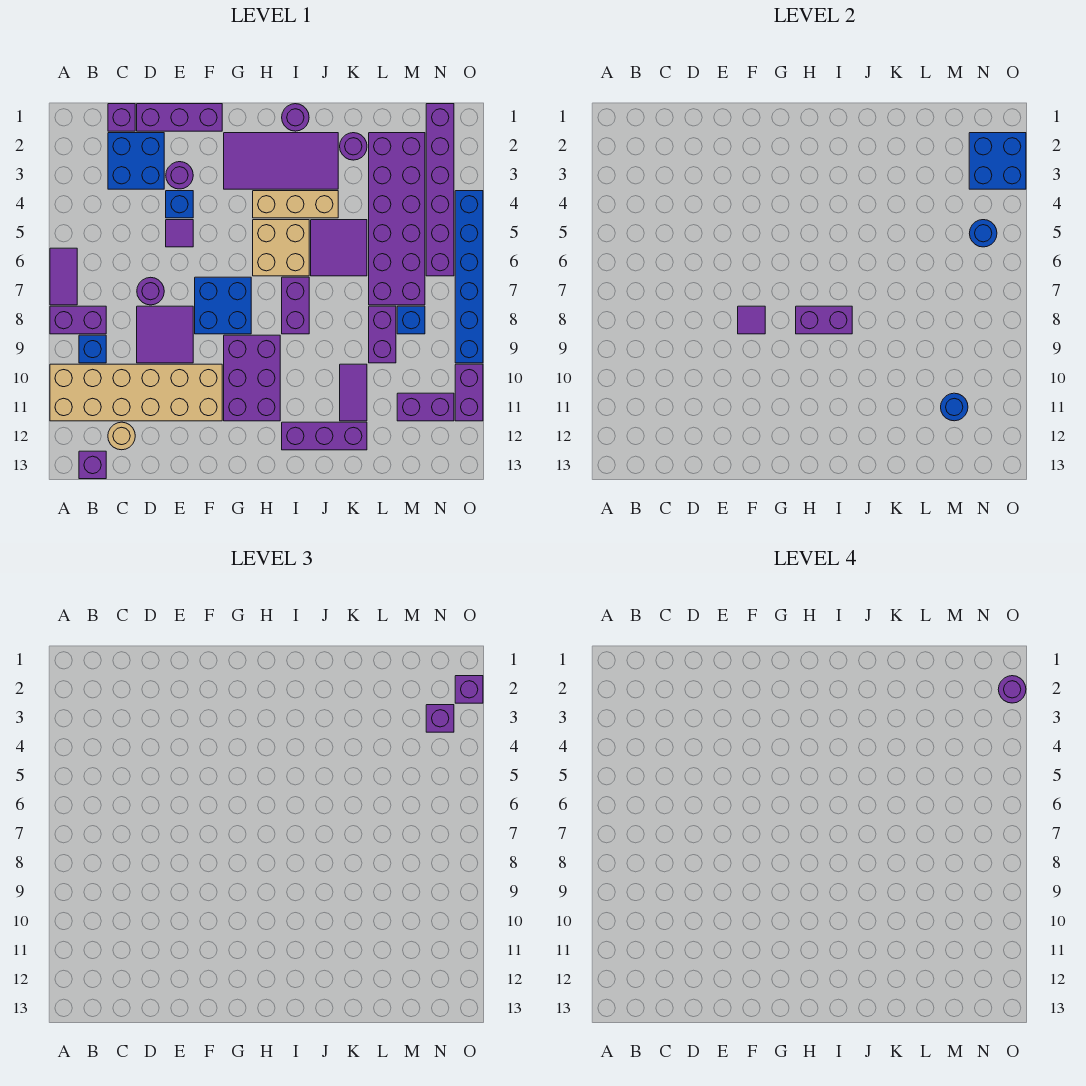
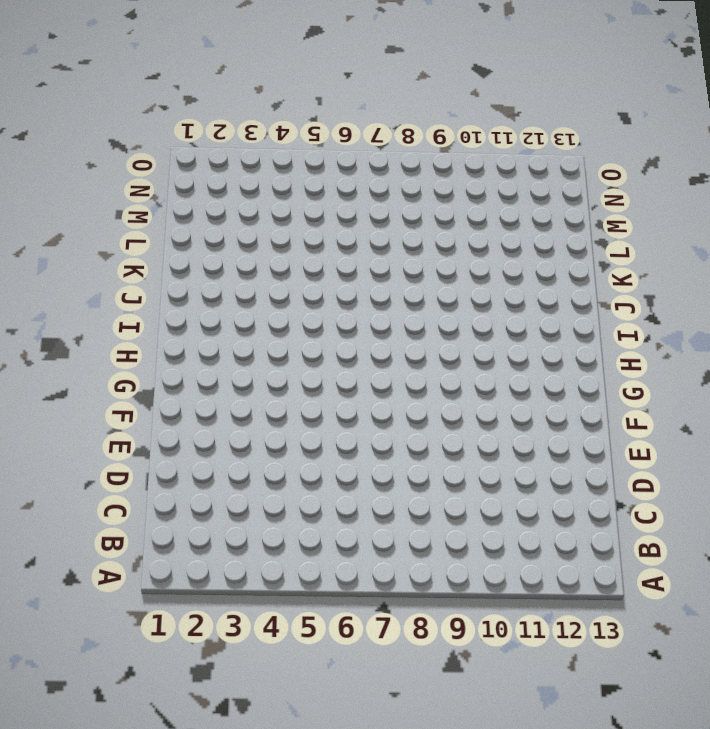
none -> purple tile A6:A7 level 1
none -> purple brick A8:B8 level 1
none -> tan brick A10:F11 level 1
none -> blue brick B9 level 1

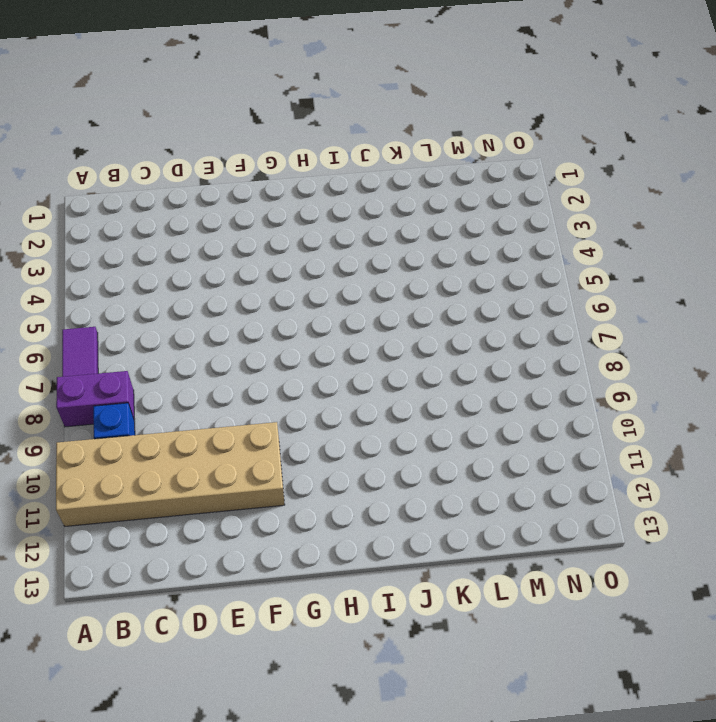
none -> purple brick B13 level 1
none -> purple brick C1 level 1
none -> blue brick C2:D3 level 1
none -> tan round brick C12 level 1

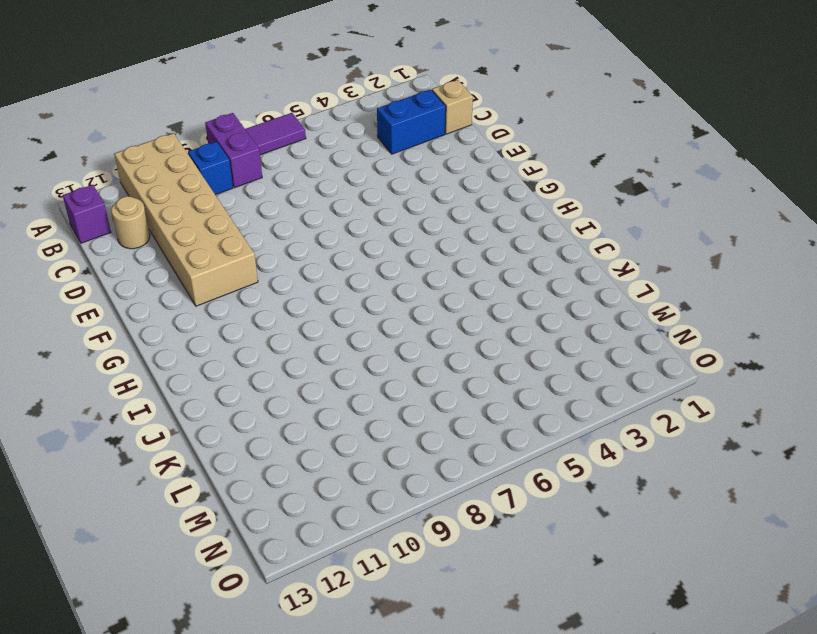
tan brick C1 level 1 -> purple brick C1 level 1
blue brick C2:C3 level 1 -> blue brick C2:D3 level 1
none -> purple brick D1:F1 level 1
none -> purple round brick D7 level 1
none -> purple tile D8:E9 level 1
none -> purple round brick E3 level 1

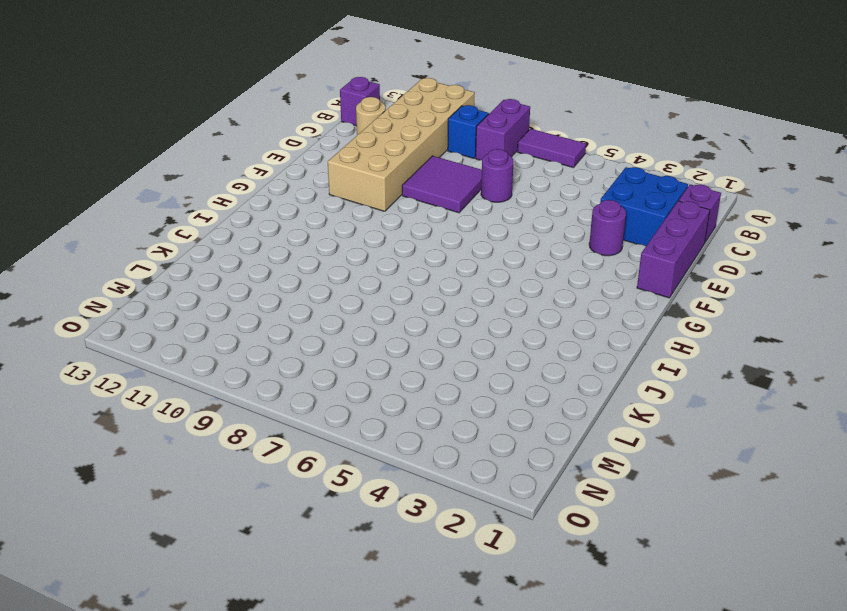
none -> blue brick E4 level 1
none -> purple tile E5 level 1
none -> blue brick F7:G8 level 1
none -> purple tile G2:J3 level 1

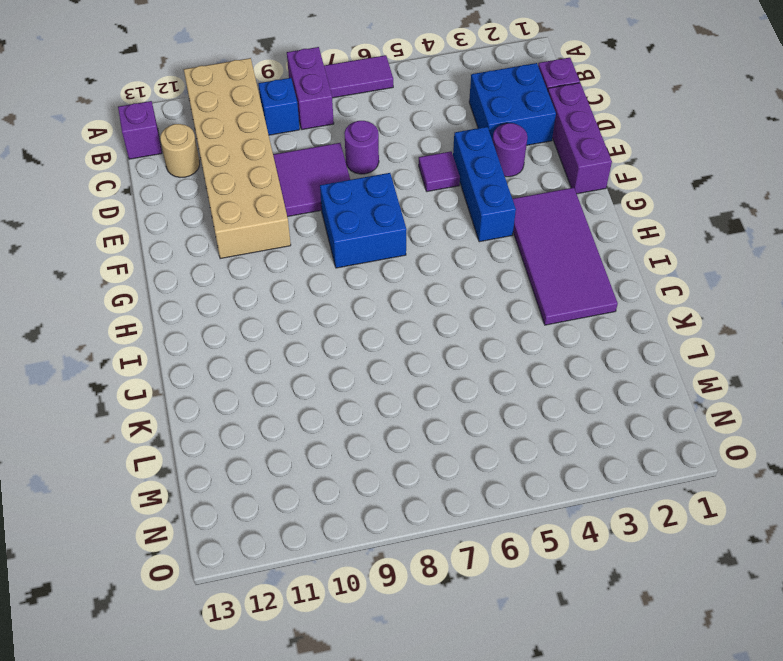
blue brick E4:G4 level 1 -> blue brick E4 level 1
none -> purple brick G9:H11 level 1
none -> tan brick H4:J4 level 1
none -> tan brick H5:I6 level 1
none -> purple round brick I1 level 1

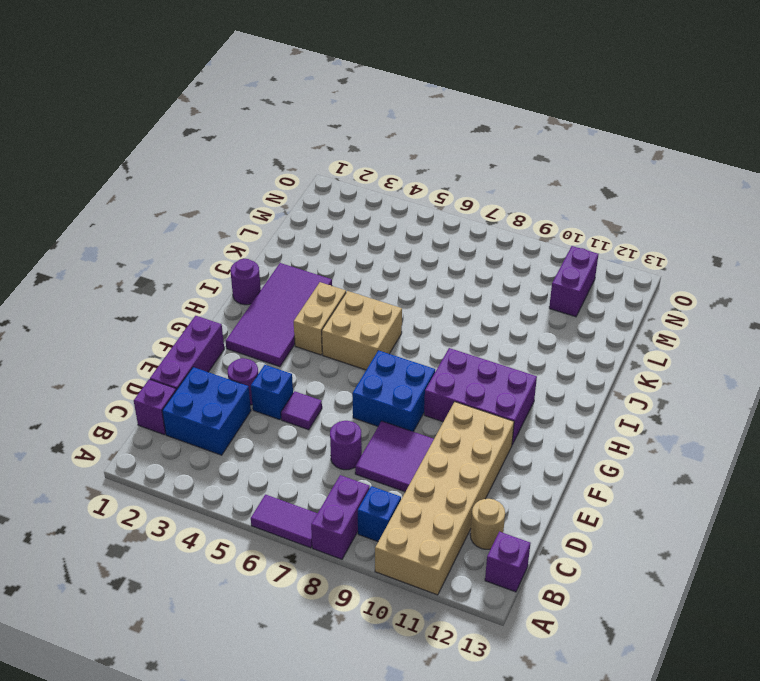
tan brick H4:I4 level 1 -> tan brick H4:J4 level 1
none -> purple brick I7:I8 level 1
none -> purple brick I12:K12 level 1
none -> purple tile J5:K6 level 1
none -> purple round brick K2 level 1

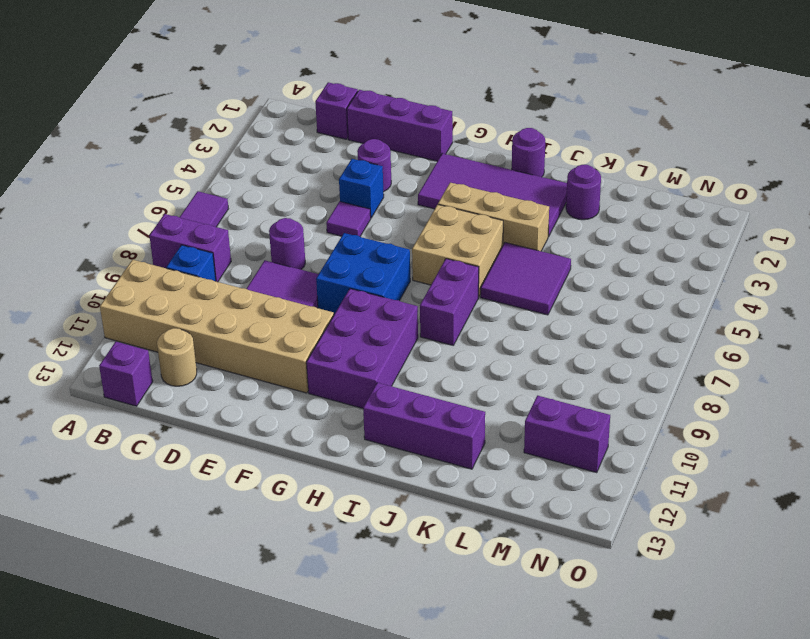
none -> blue brick C2:D3 level 1
none -> purple tile K10:K11 level 1
none -> purple brick L2:M7 level 1
none -> purple brick L8:L9 level 1

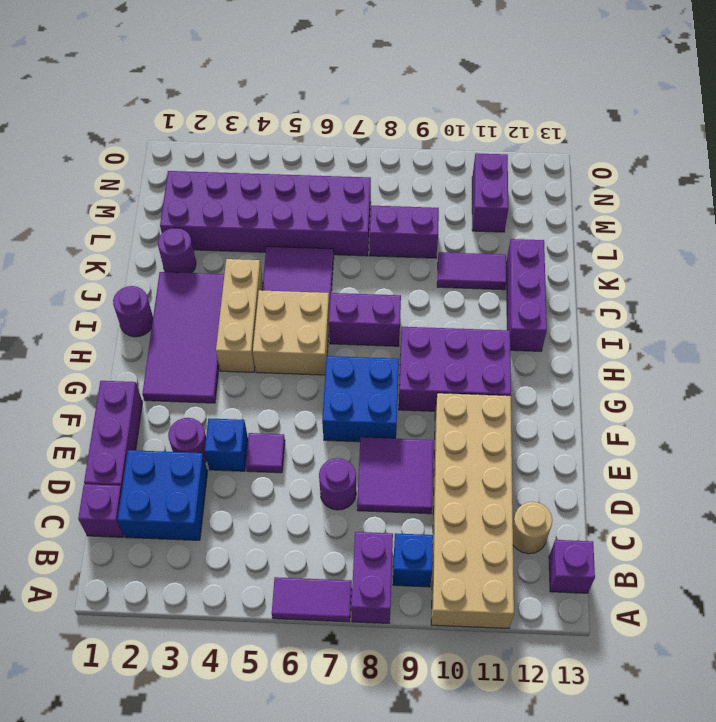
none -> blue brick M8 level 1
none -> purple brick N1:N6 level 1
none -> blue brick O4:O9 level 1
none -> purple brick O10:O11 level 1

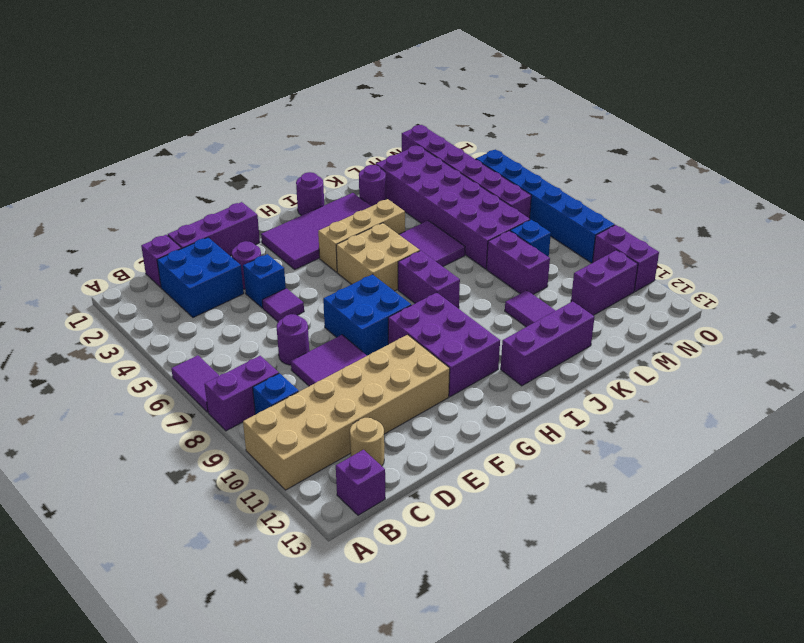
none -> purple tile F8 level 2
none -> purple brick H8:I8 level 2
none -> blue round brick M11 level 2
none -> blue brick N2:O3 level 2

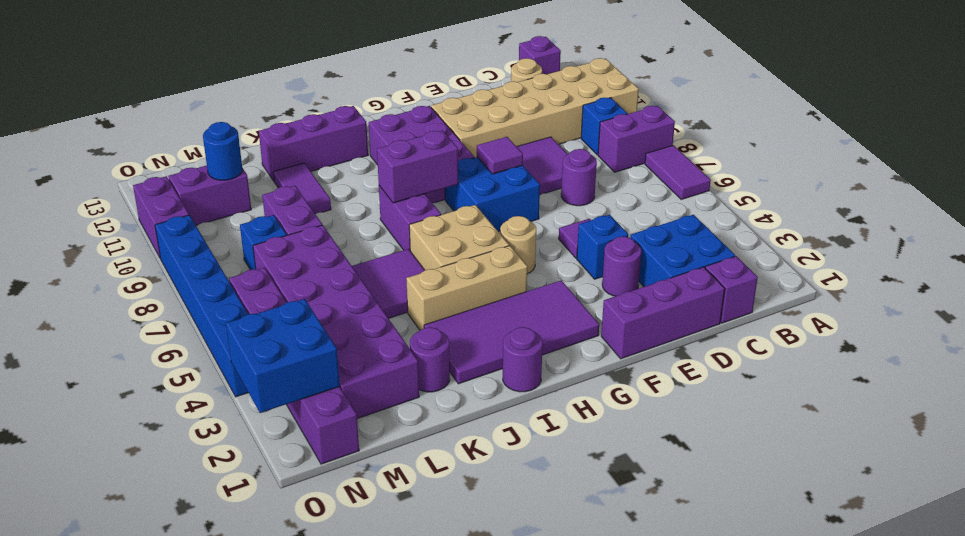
tan round brick G5 level 1 -> none
none -> blue round brick N5 level 2
none -> purple brick N3 level 3
none -> purple brick O2 level 3
none -> purple round brick O2 level 4

